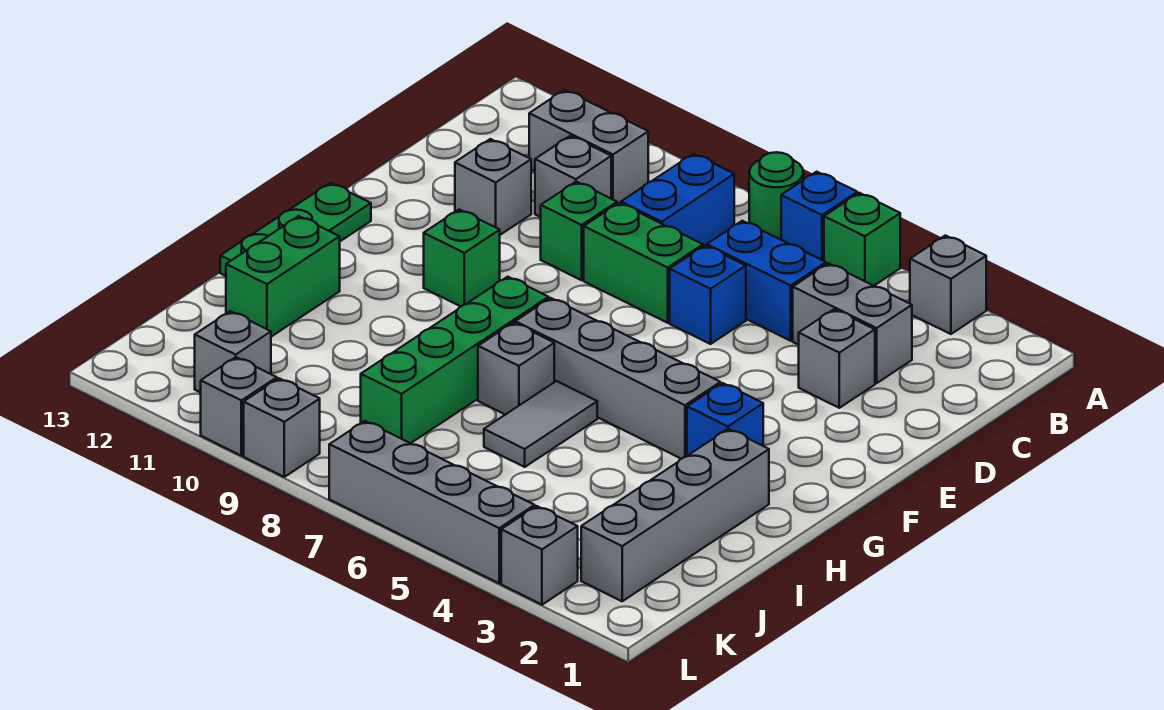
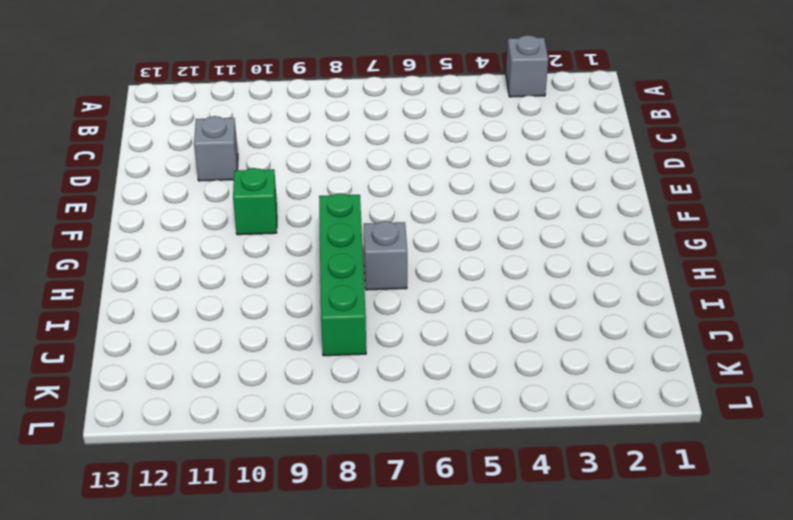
none -> green brick A5 level 1
none -> blue brick A6 level 1
none -> green round brick A7 level 1

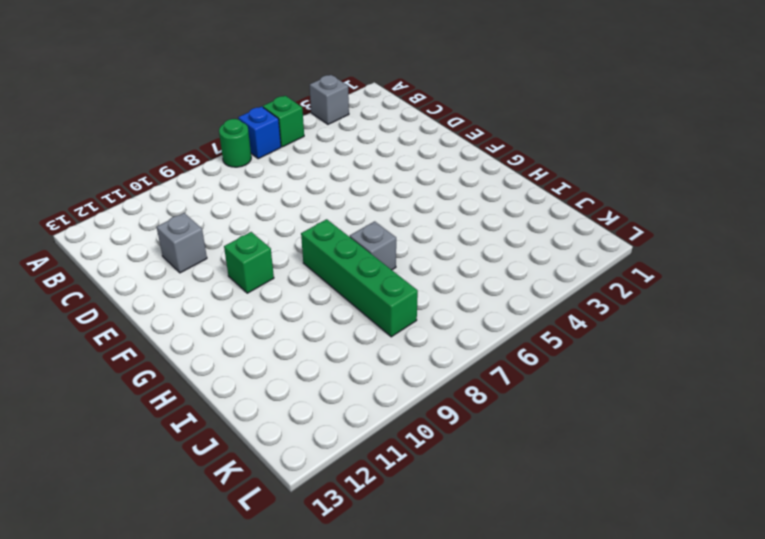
none -> blue brick B8:C8 level 1
none -> grey brick B10:B11 level 1
none -> grey brick C3:C4 level 1

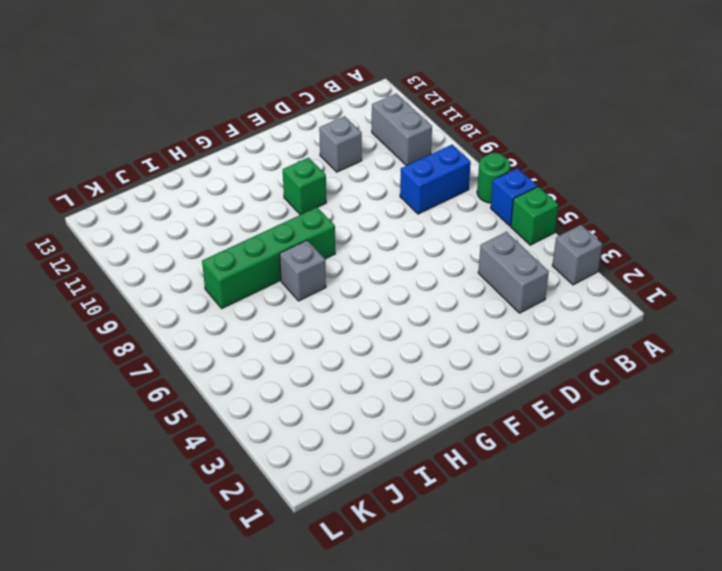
none -> blue brick C5:C6 level 1
none -> grey brick C10 level 1
none -> grey brick D3 level 1

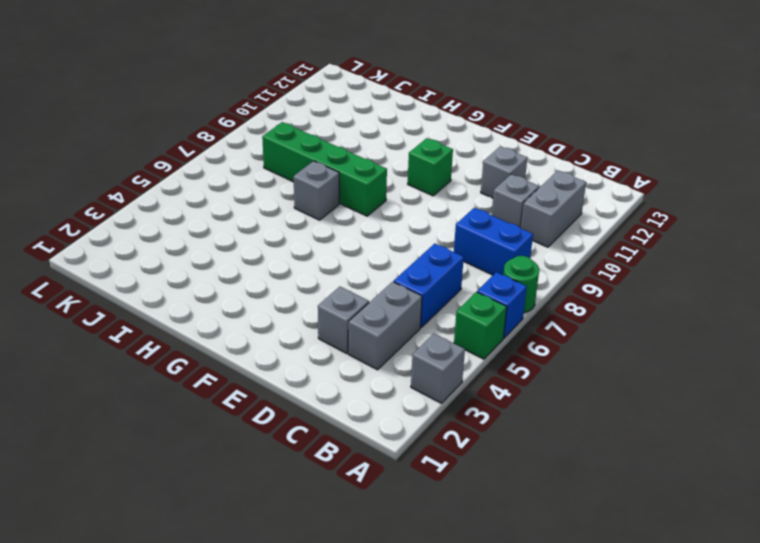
none -> blue brick D6 level 1
none -> green brick D7:D8 level 1
none -> green brick D9 level 1

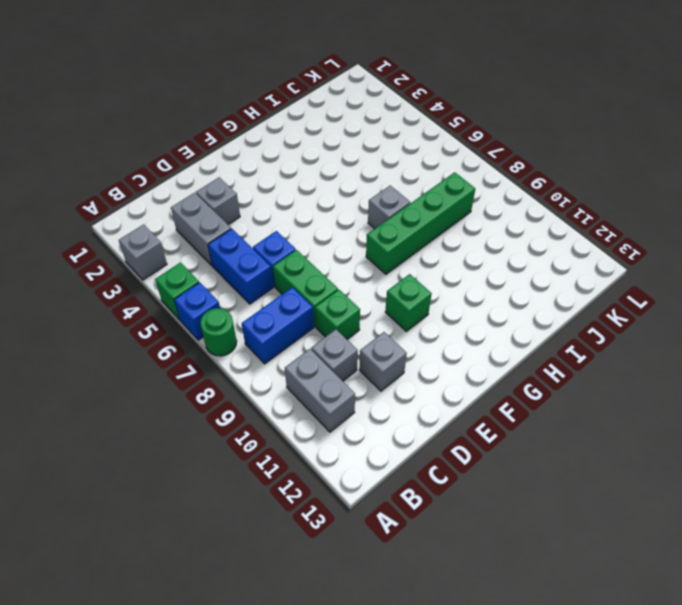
none -> green plate F13:H13 level 1
none -> blue brick G3 level 1
none -> grey brick G4:G7 level 1

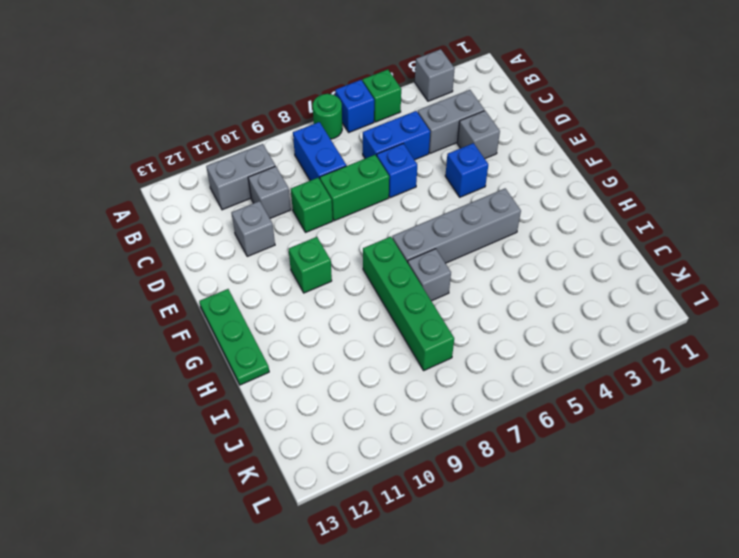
blue brick E4 level 1 -> blue brick G3 level 1
none -> grey brick H2:K2 level 1
none -> grey tile H6:I6 level 1
none -> green brick H12:I12 level 1

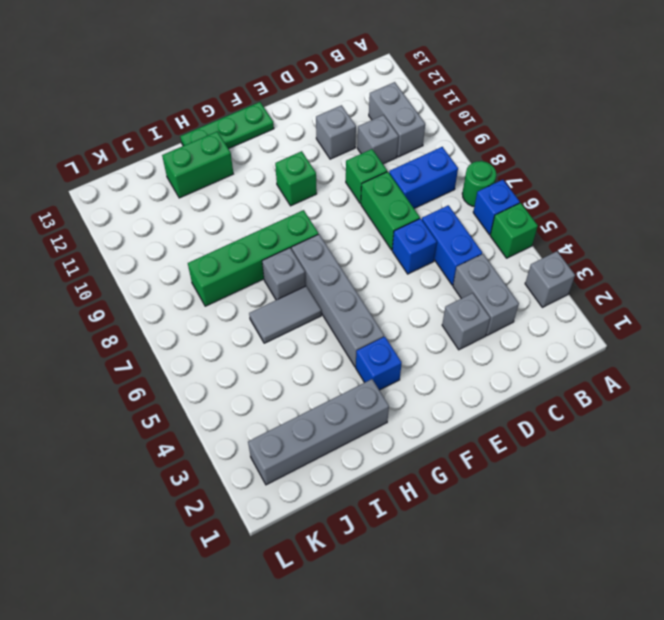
none -> grey brick K11 level 1
none -> grey brick L3 level 1
none -> grey brick L4:L7 level 1

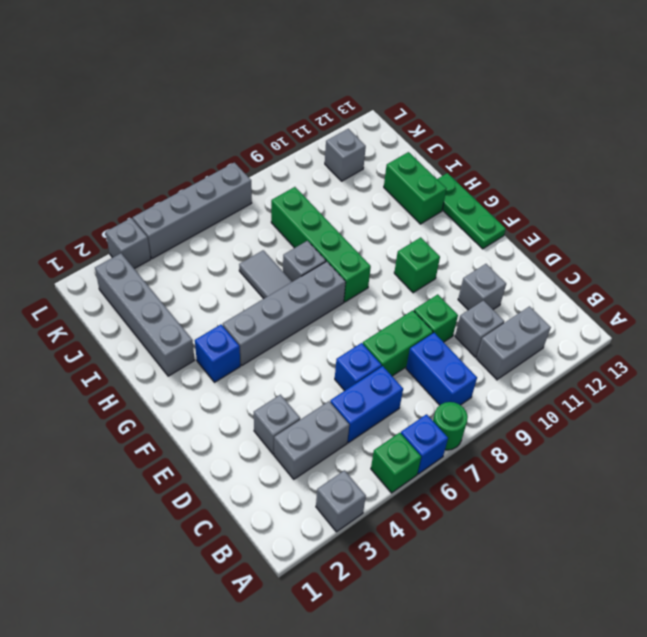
none -> grey brick L9 level 1
none -> grey brick L10 level 1

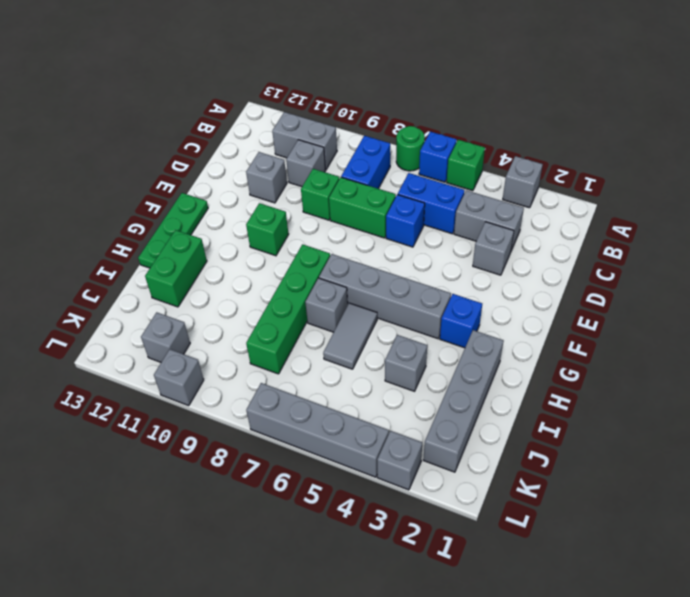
grey brick I4 level 1 -> grey brick L9 level 1

